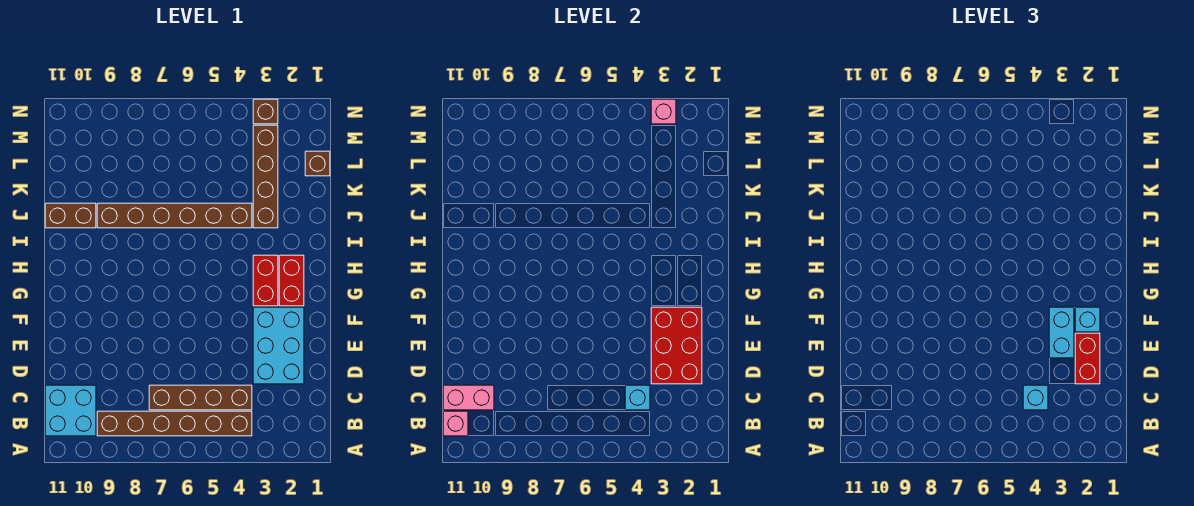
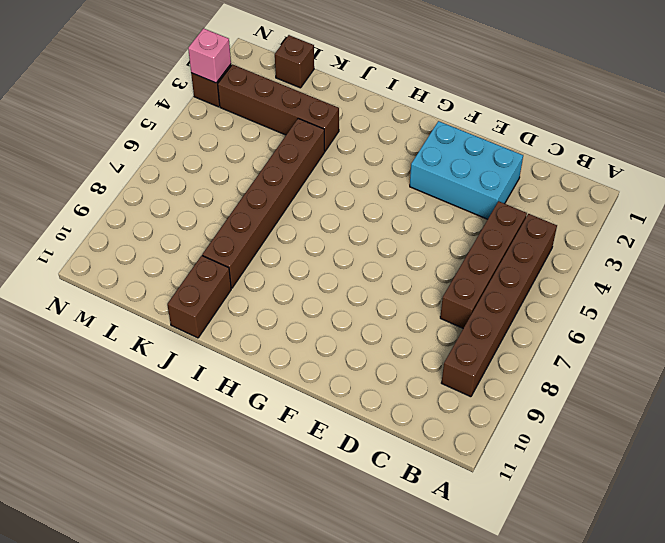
none -> cyan brick B10:C11 level 1
none -> red brick G2:H2 level 1
none -> red brick G3:H3 level 1

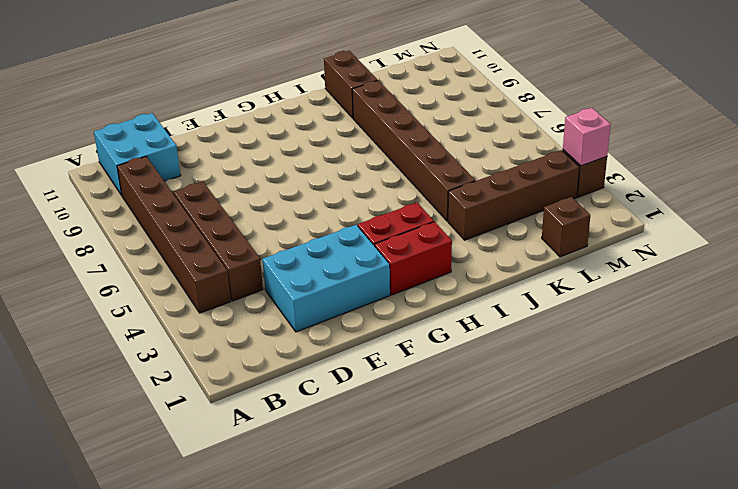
none -> pink brick B11 level 2
none -> cyan brick C4 level 2
none -> pink brick C10:C11 level 2

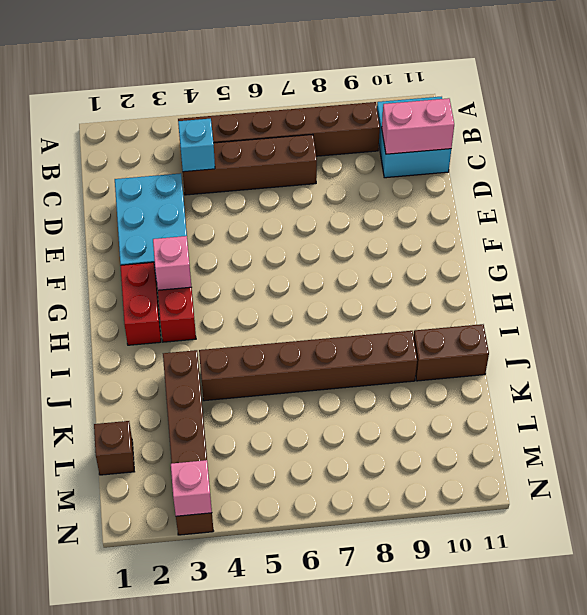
pink brick G3 level 2 -> pink brick B11 level 2
none -> red brick D2:F3 level 2
none -> cyan brick C4 level 3
none -> red brick D2:E2 level 3

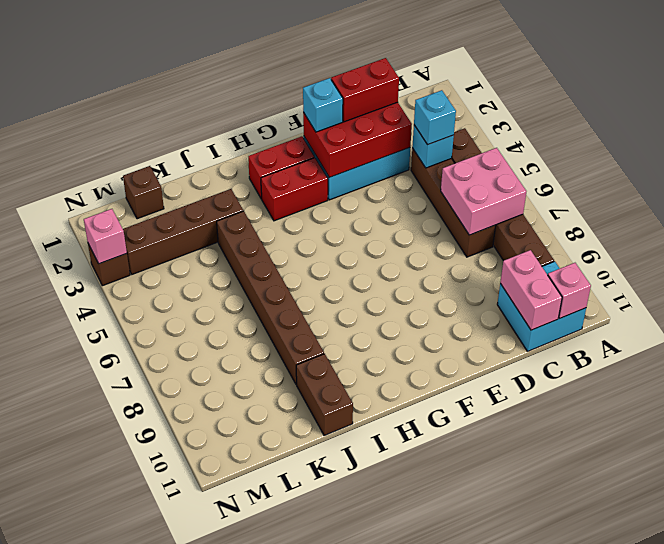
pink brick B6:C7 level 2 -> none
none -> cyan brick E3:F3 level 3

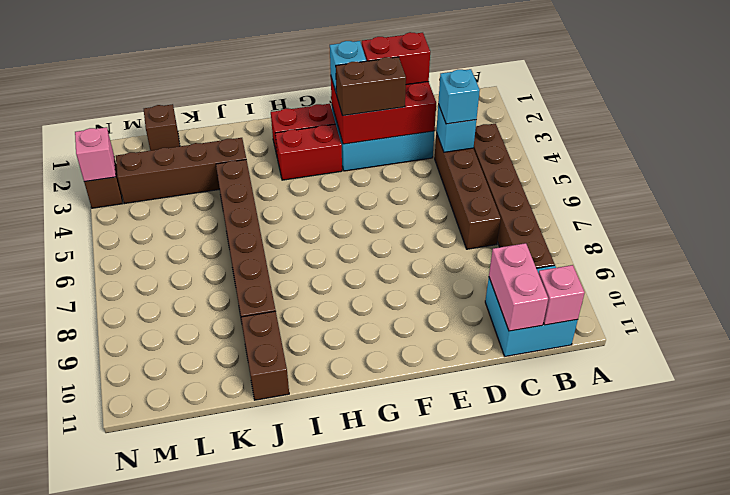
brown brick E3:F3 level 3 -> cyan brick E3:F3 level 3

